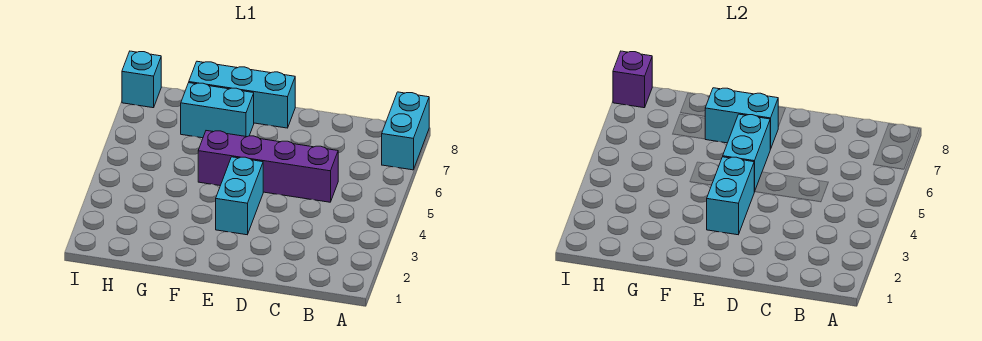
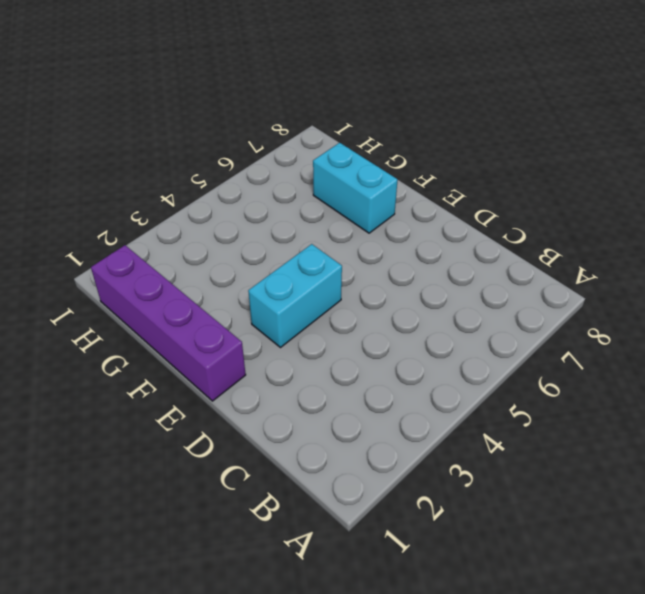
purple brick E1:H1 level 1 -> purple brick C5:F5 level 1
none -> cyan brick A7:A8 level 1
none -> cyan brick E8:G8 level 1

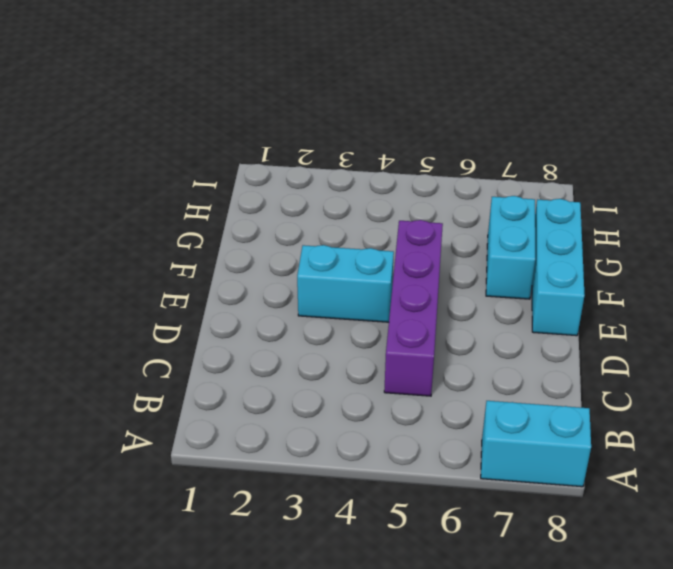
none -> cyan brick I8 level 1
none -> cyan brick E3:E4 level 2

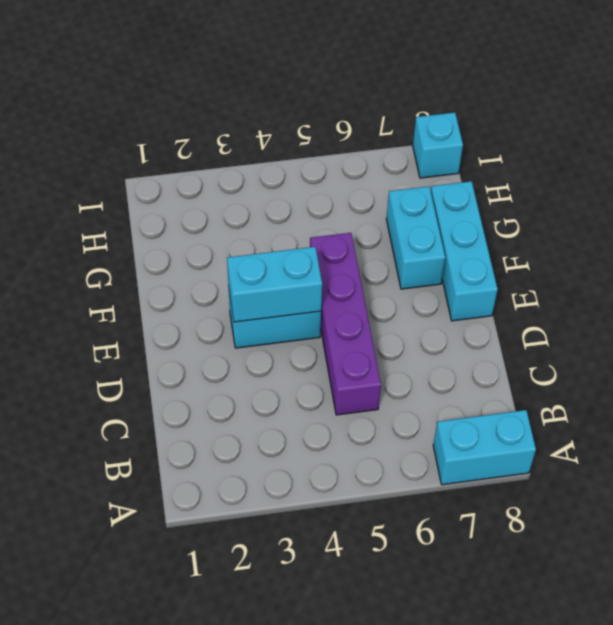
none -> cyan brick E5:E6 level 2
none -> cyan brick E7:F7 level 2

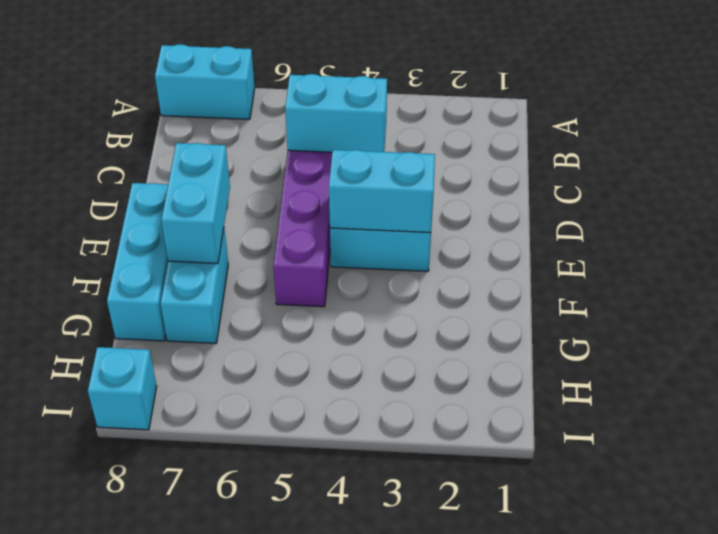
cyan brick C4:C5 level 2 -> cyan brick E5:E6 level 2
none -> purple brick I8 level 2

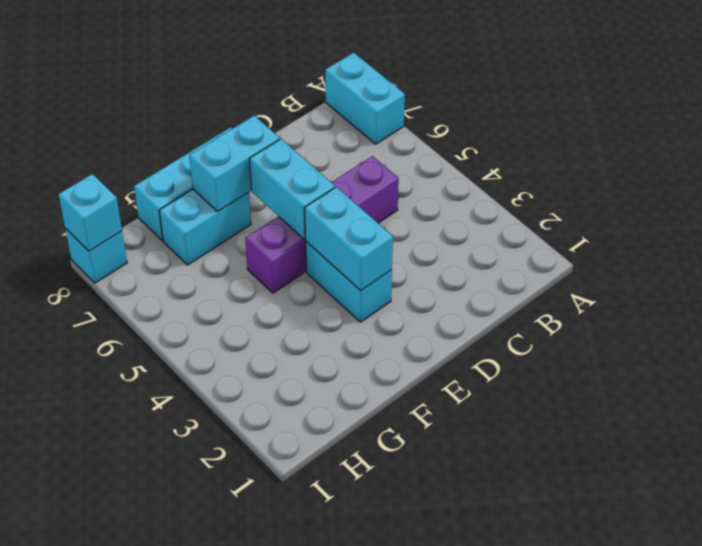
cyan brick I8 level 2 -> purple brick I8 level 2

